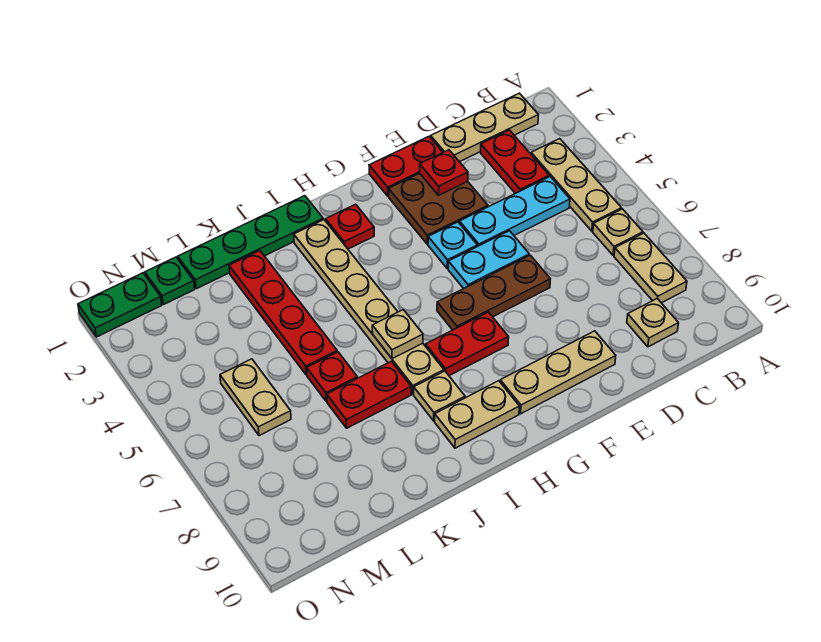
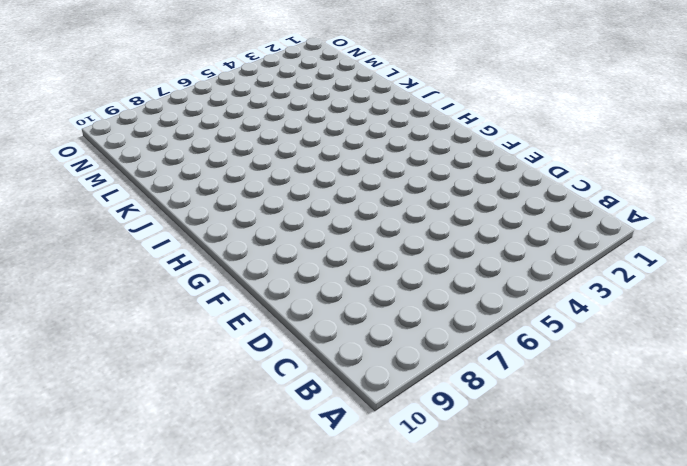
none -> tan plate B1:D1 level 1
none -> tan plate B3:B5 level 1
none -> tan plate B6 level 1

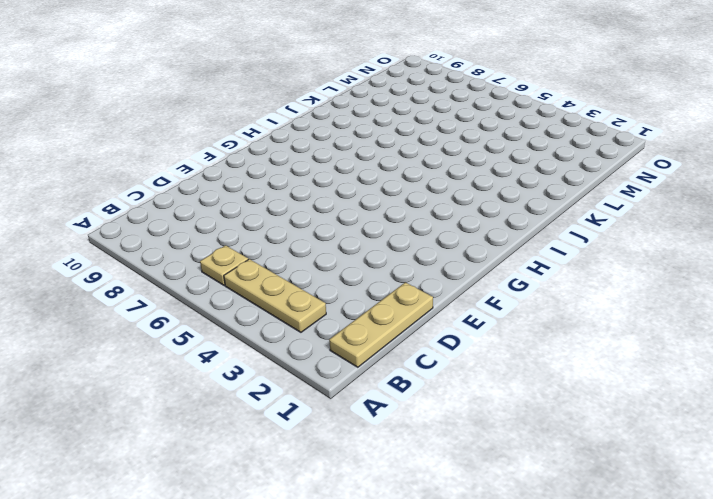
none -> tan plate B7:B8 level 1
none -> red plate C2:C3 level 1
none -> cyan plate C4:E4 level 1

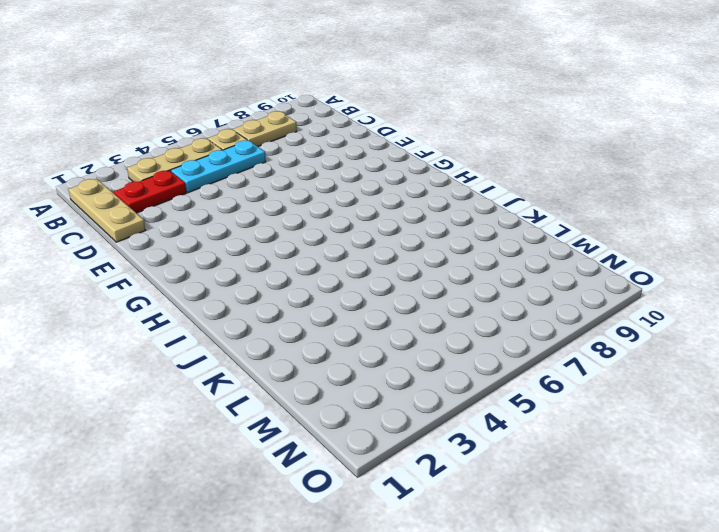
cyan plate C4:C6 level 1 -> cyan plate C4:E4 level 1
none -> tan plate C9 level 1
none -> red plate E1:F1 level 1
none -> brown plate E2:F3 level 1

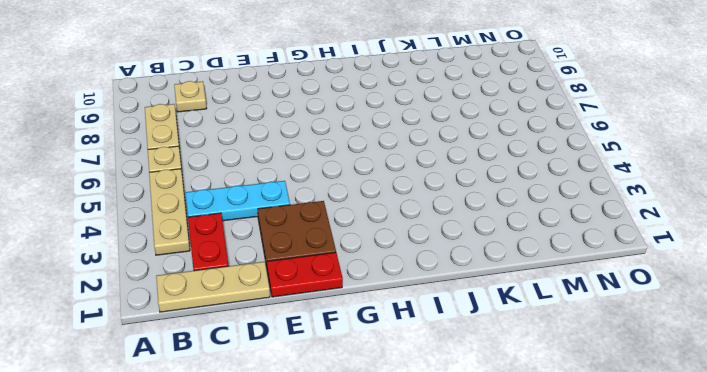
none -> cyan plate E5:F5 level 1
none -> brown plate E6:G6 level 1
none -> tan plate E9:G9 level 1

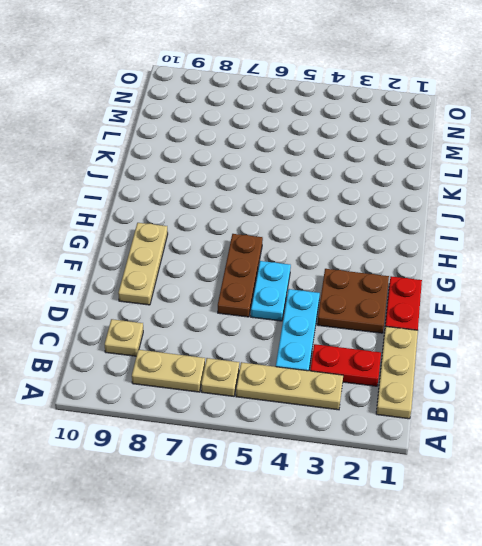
none -> cyan plate F4 level 1
none -> red plate G7:H7 level 1
none -> red plate H2 level 1

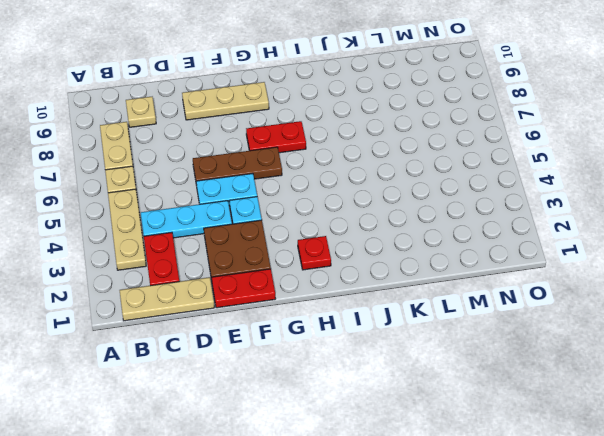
none -> tan plate H9:I9 level 1
none -> green plate I1:L1 level 1
none -> tan plate I2:I7 level 1

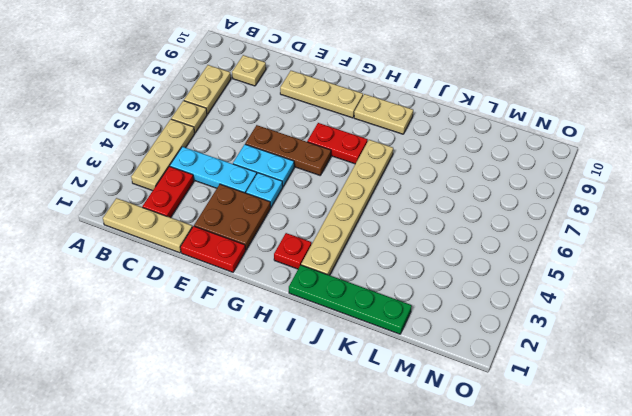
none -> tan plate I8 level 1
none -> red plate J7:K7 level 1
none -> red plate K2:K5 level 1

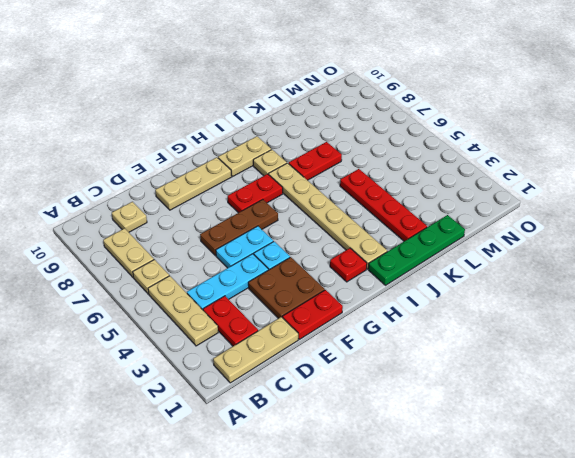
none -> red plate K6 level 1
none -> green plate M1 level 1
none -> tan plate M5:M6 level 1

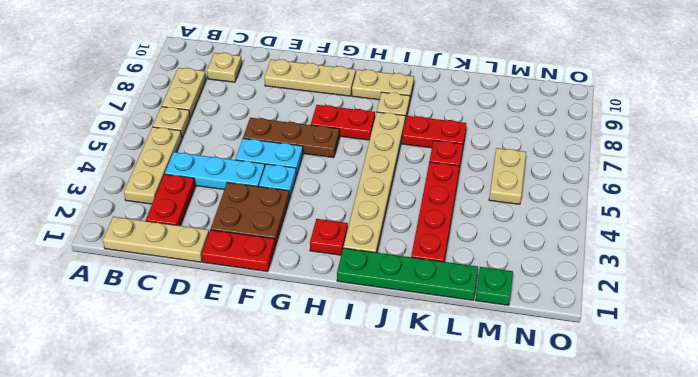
none -> green plate N1:O1 level 1
none -> red plate E2 level 2
none -> tan plate I6 level 2

